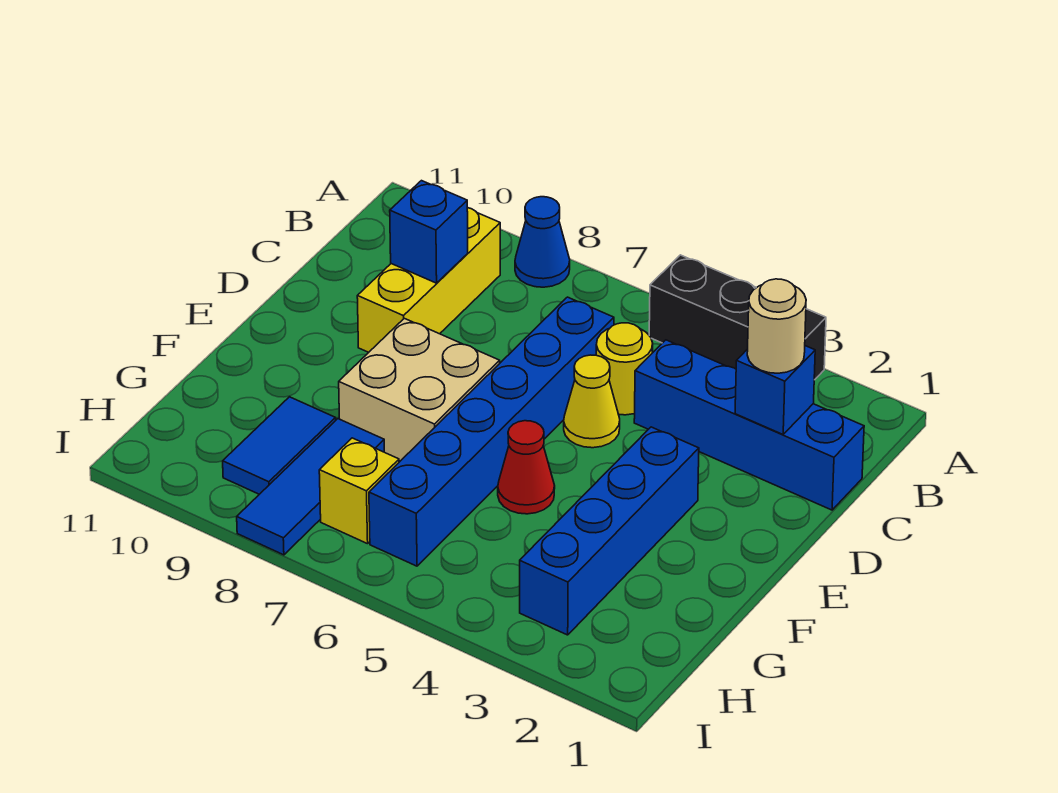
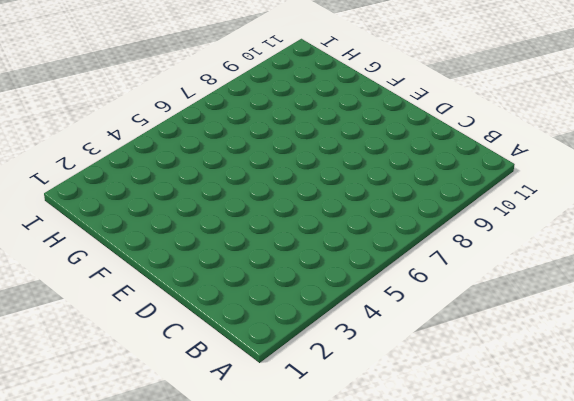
none -> black brick A3:A5 level 1
none -> blue cone A8 level 1
none -> yellow brick B9:D9 level 1

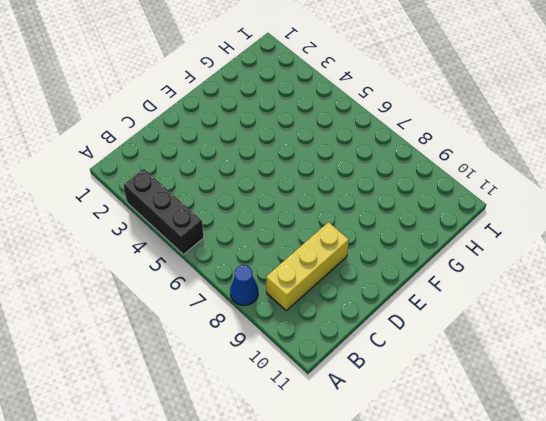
none -> blue brick C1:C4 level 1
none -> yellow round brick C5 level 1
none -> blue brick C6:H6 level 1

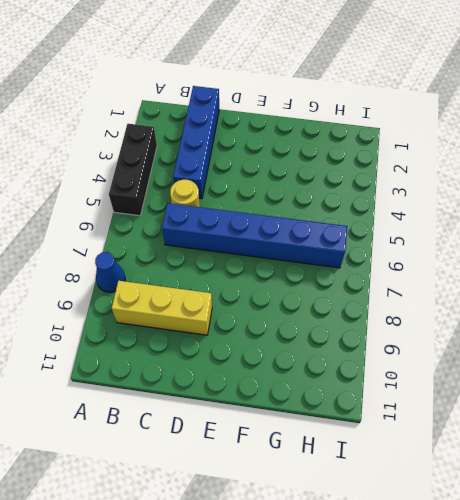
none -> yellow cone D5 level 1
none -> blue brick E3:H3 level 1
none -> tan brick E7:F8 level 1

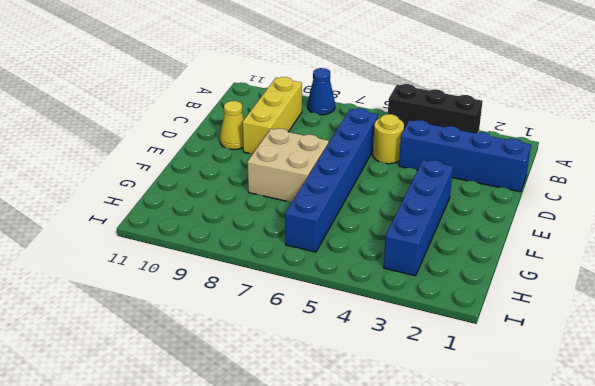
yellow cone D10 level 1 -> yellow cone D5 level 1
none -> red cone F5 level 1
none -> blue tile G8:I8 level 1
none -> blue tile G9:H9 level 1

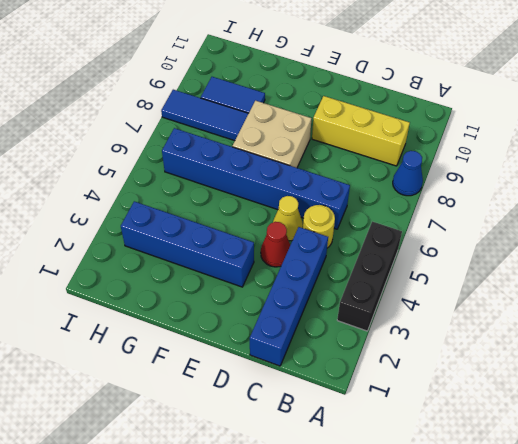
red cone D4 level 1 -> red cone F5 level 1
none -> yellow brick H7 level 1
none -> blue brick C2 level 2
none -> blue brick C9 level 2

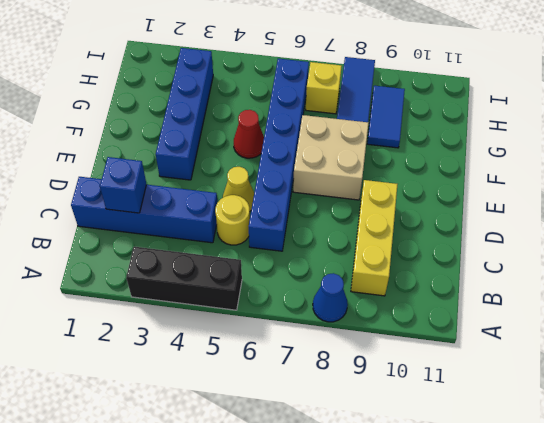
none -> blue brick C9 level 2
none -> tan round brick C2 level 3

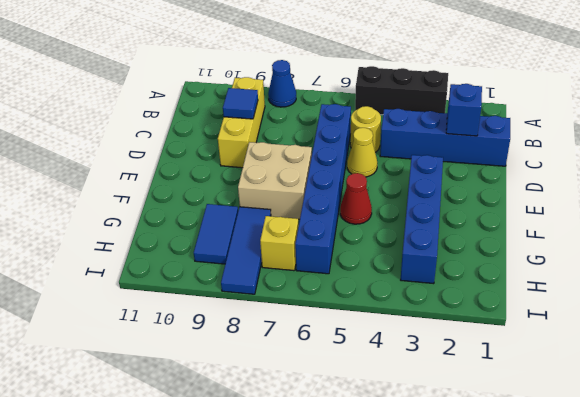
blue tile C9 level 2 -> blue brick C9 level 2
none -> tan round brick C2 level 3

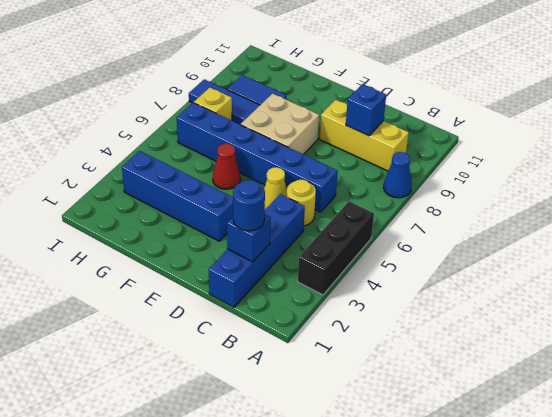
blue round brick C2 level 3 -> tan round brick C2 level 3

